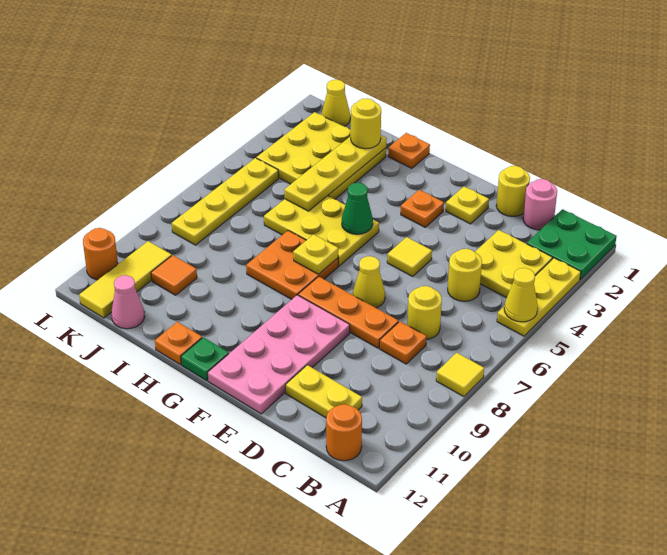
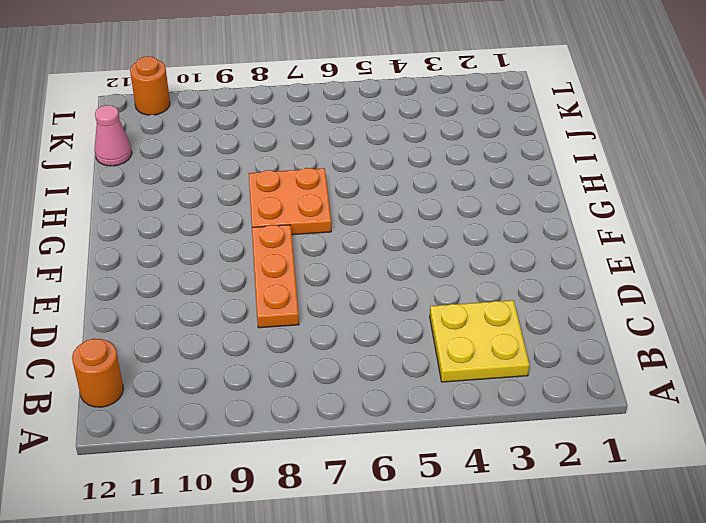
none -> green plate A1:B2 level 1
none -> yellow plate A3:A5 level 1
none -> yellow tile A8 level 1
none -> pink round brick C1 level 1

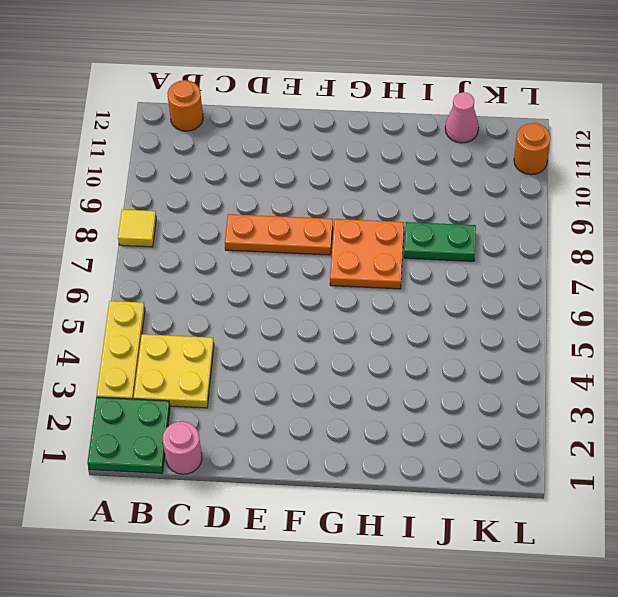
green plate I8:J8 level 1 -> none
none -> yellow round brick C5 level 1
none -> yellow round brick C7 level 1
none -> orange plate C8 level 1
none -> yellow plate C11:D11 level 1

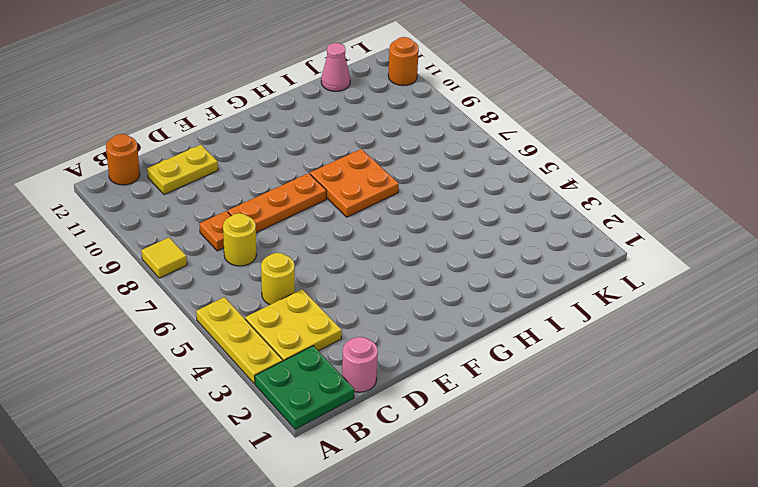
none -> yellow round brick D1 level 1
none -> yellow plate E2 level 1
none -> yellow tile E5 level 1
none -> yellow cone E7 level 1

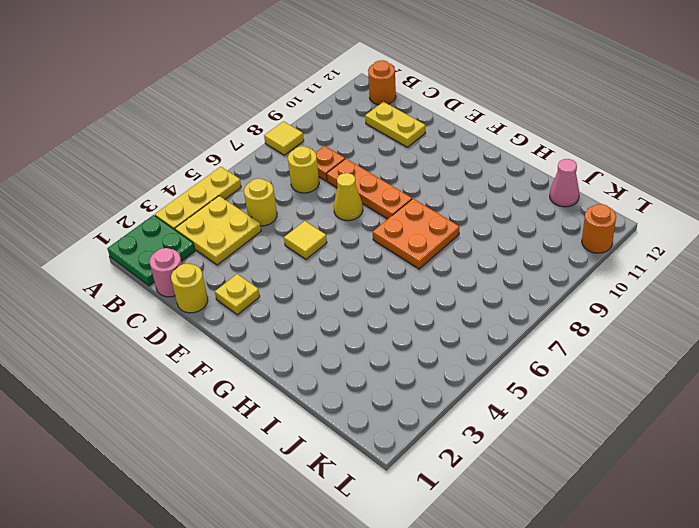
none -> pink plate E9:F12 level 1
none -> orange plate F3 level 1
none -> yellow plate G5:I6 level 1
none -> green plate G12 level 1

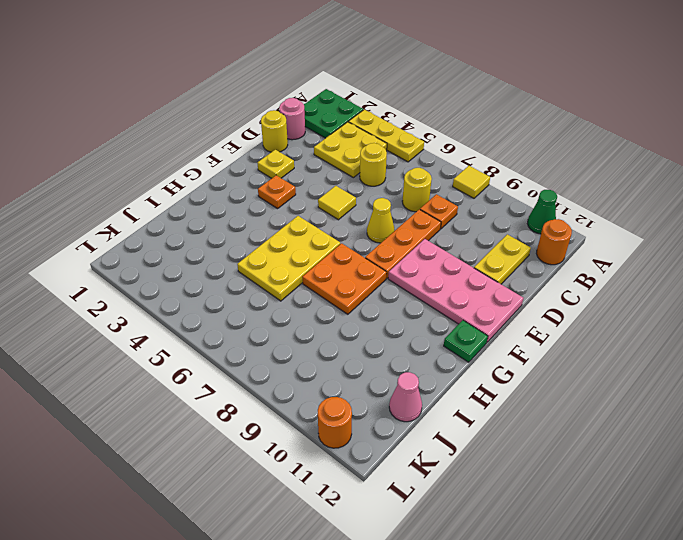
green cone A11 level 1 -> green cone G5 level 2
none -> orange plate H1 level 1
none -> orange plate H12 level 1
none -> yellow plate I2:K4 level 1
none -> orange tile J10 level 1

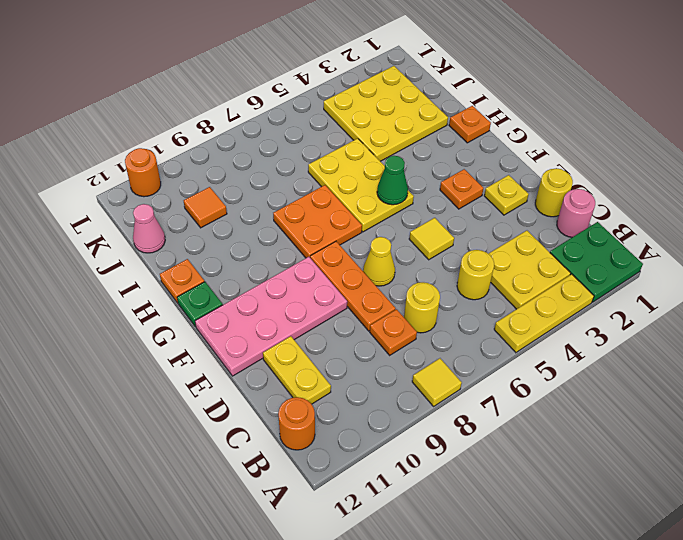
none -> yellow cone K1 level 1
none -> yellow plate K5:K8 level 1
none -> yellow tile K10:K12 level 1
none -> yellow cone A5 level 2

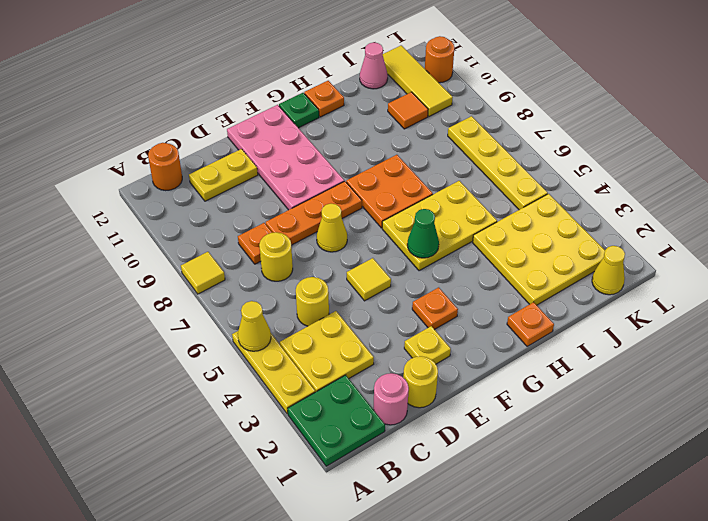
none -> yellow plate G7 level 2
none -> yellow plate I2:I5 level 2
none -> yellow round brick I2 level 3

